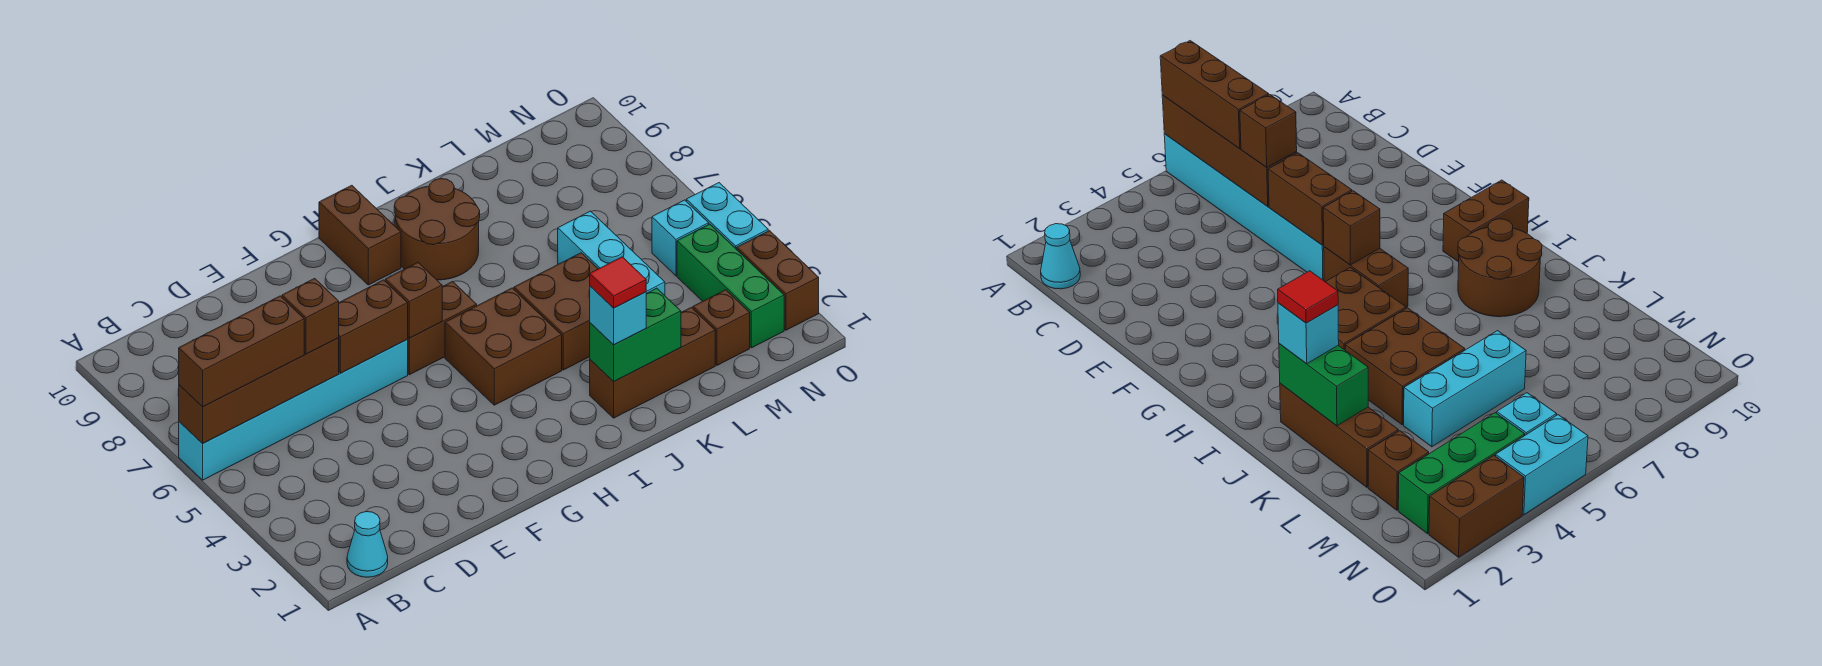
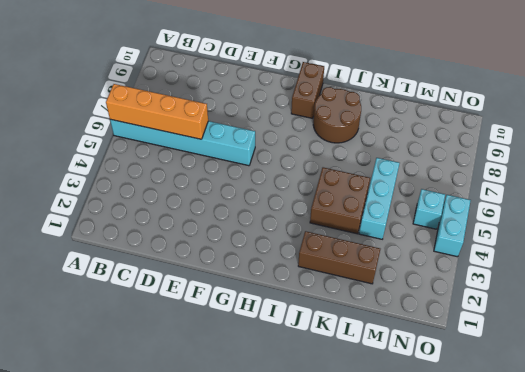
orange brick A6:D6 level 2 -> brown brick A6:D6 level 2
none -> cyan cone B1 level 1
none -> brown brick G6:H6 level 1
none -> brown brick H4:I5 level 1

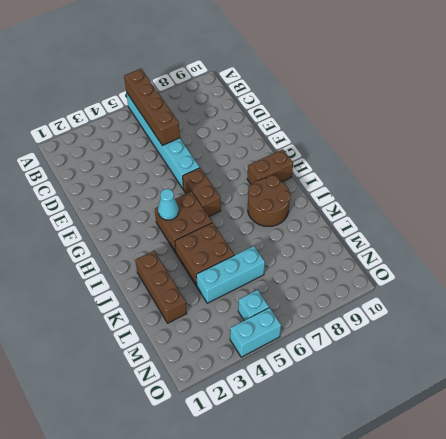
cyan cone H4 level 2 -> cyan cone B1 level 1
none -> brown brick M2 level 1
none -> green brick N2:N4 level 1
none -> brown brick O2:O3 level 1

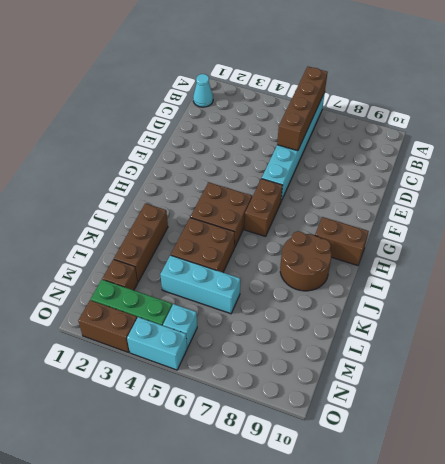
none -> brown brick E6:F6 level 2
none -> brown brick G6 level 2
none -> green brick J2:K2 level 2

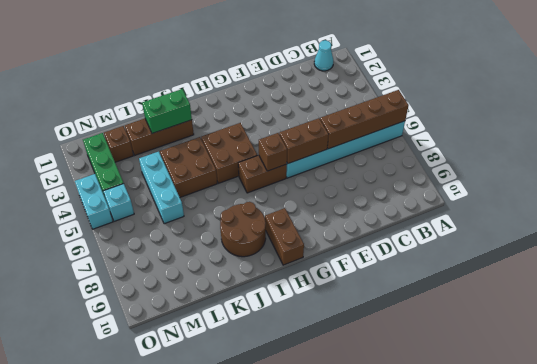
none -> brown brick O2:O3 level 1
none -> brown brick A6:C6 level 3
none -> brown brick D6 level 3

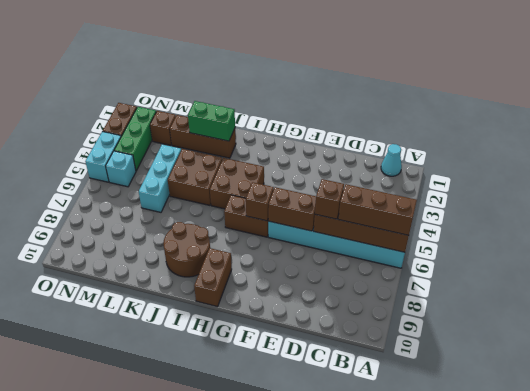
none -> cyan brick J2 level 3
none -> red tile J2 level 4

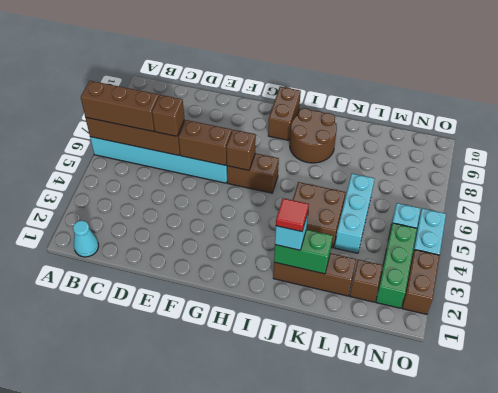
none -> brown brick H4:I5 level 1

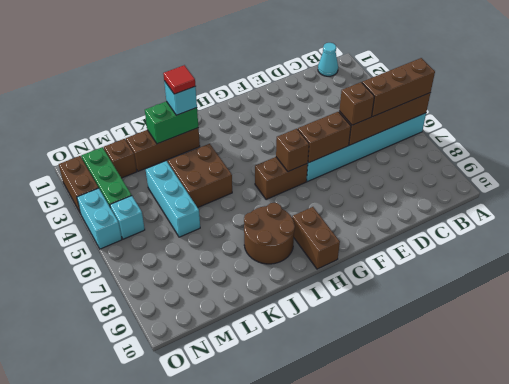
none -> brown brick H4:I5 level 1

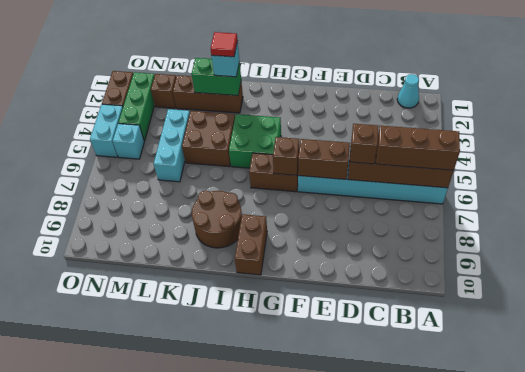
green brick H4:I5 level 1 -> brown brick H4:I5 level 1

